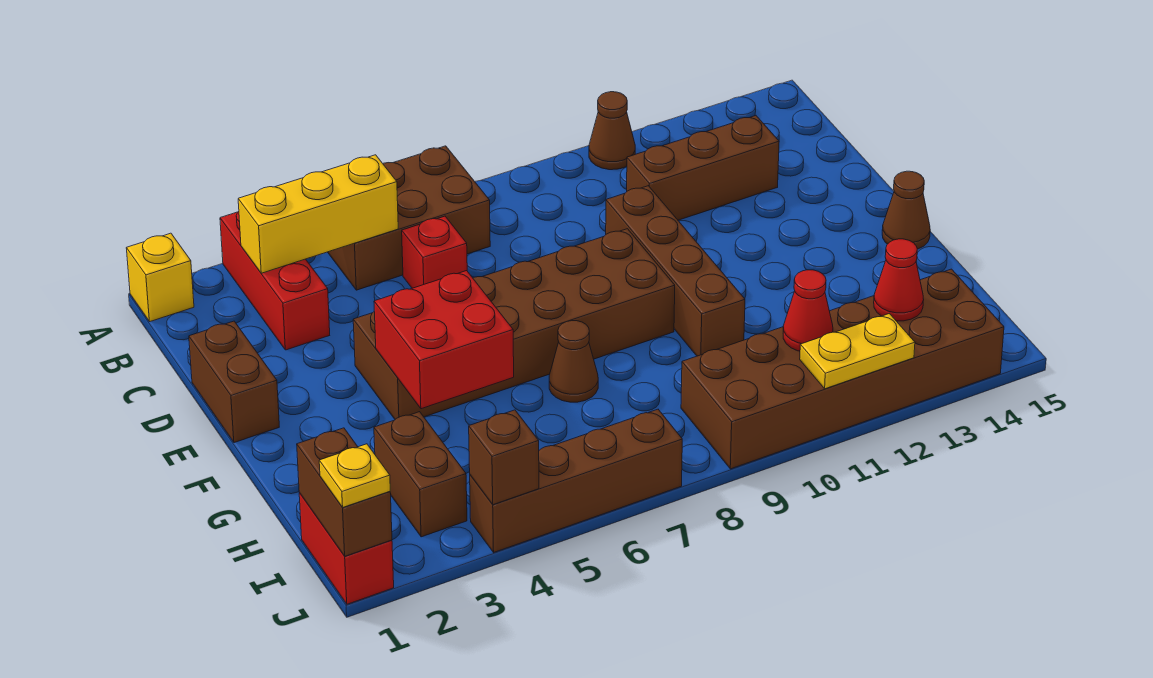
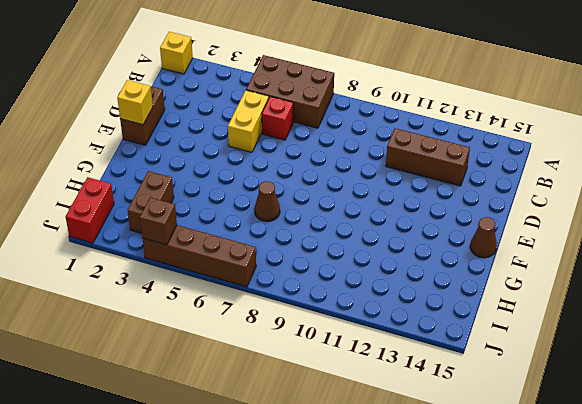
yellow brick C5:D5 level 1 -> none
yellow brick E1 level 2 -> none
none -> red brick A3:C3 level 1
none -> brown cone A11 level 1
none -> brown brick D10:G10 level 1

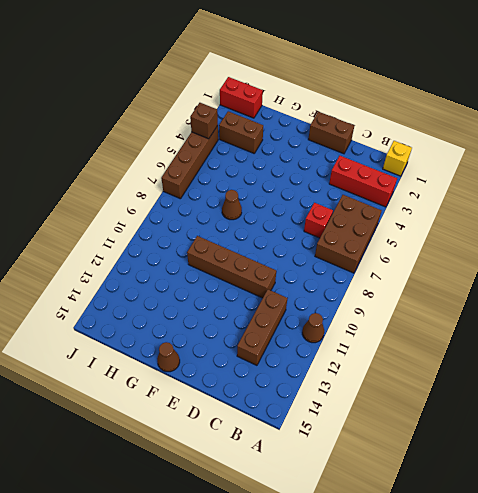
none -> brown brick E4:F9 level 1
none -> brown brick I9:J14 level 1
none -> yellow brick B3:B5 level 2

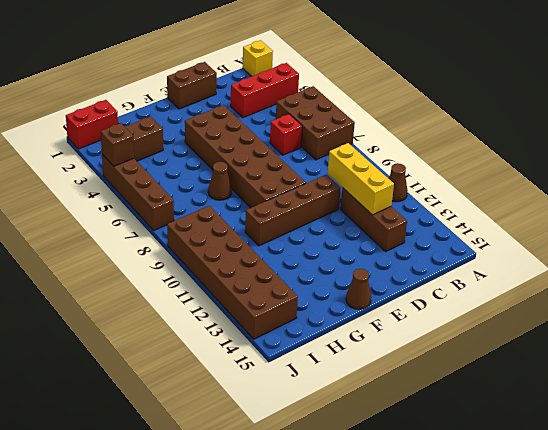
yellow brick C10:C12 level 2 -> yellow brick B3:B5 level 2
none -> red brick F4:G5 level 2
none -> brown brick I1:J1 level 2
none -> red cone I11 level 2

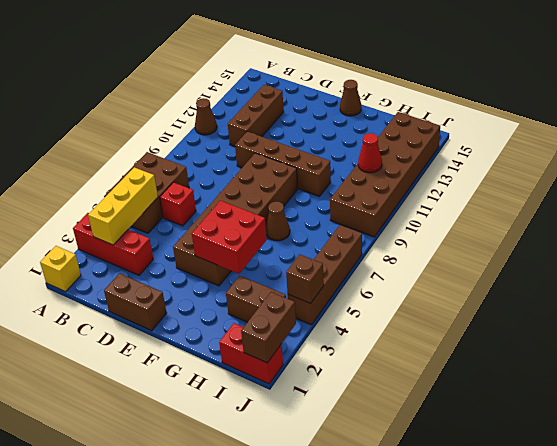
brown brick J1:J2 level 2 -> brown brick I1:J1 level 2
none -> red cone I13 level 2
none -> yellow plate J11:J12 level 2
none -> yellow plate J1 level 3

